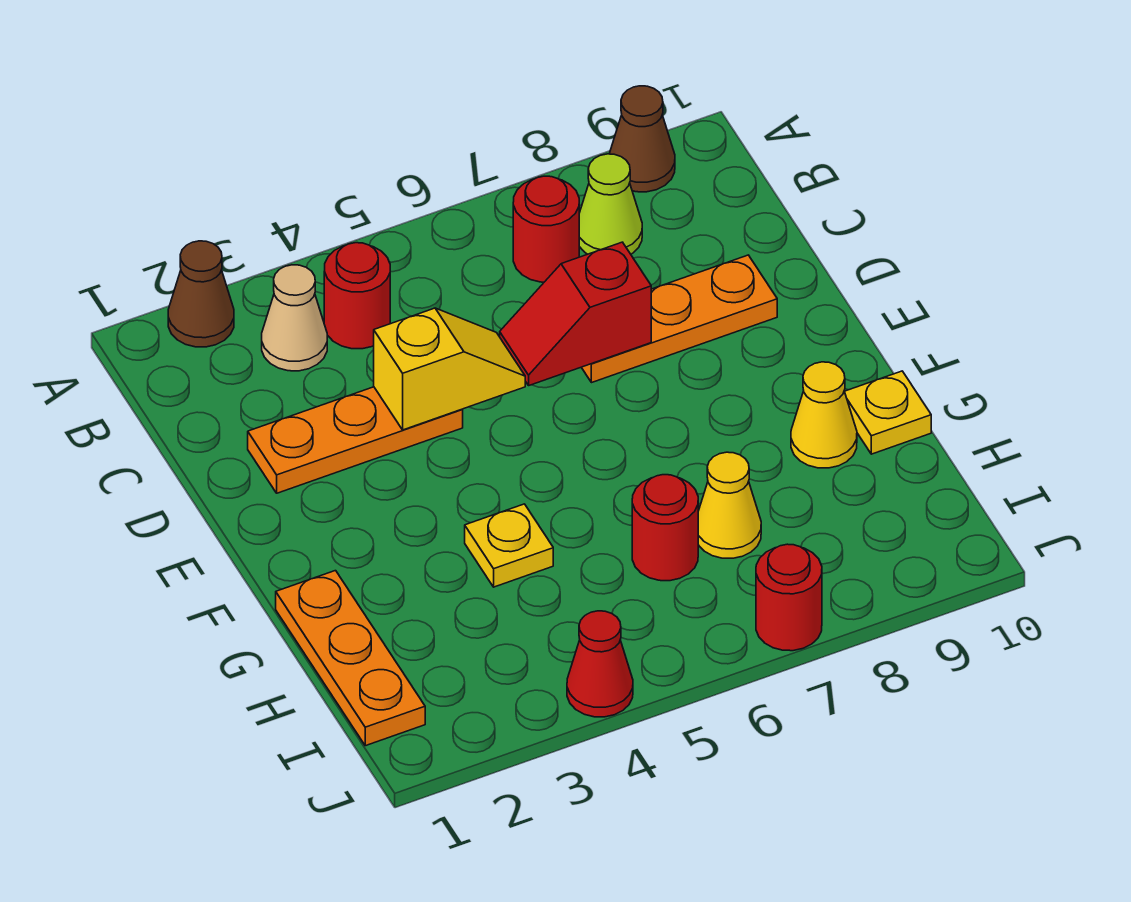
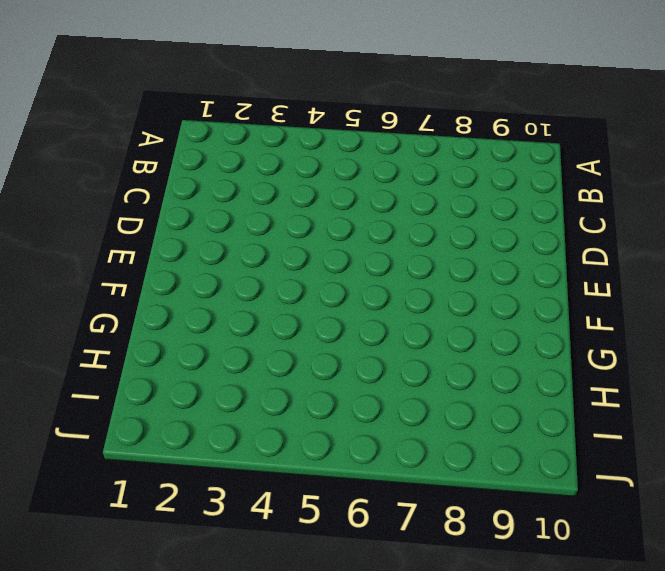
none -> brown cone A2 level 1
none -> brown cone A9 level 1
none -> tan cone B3 level 1

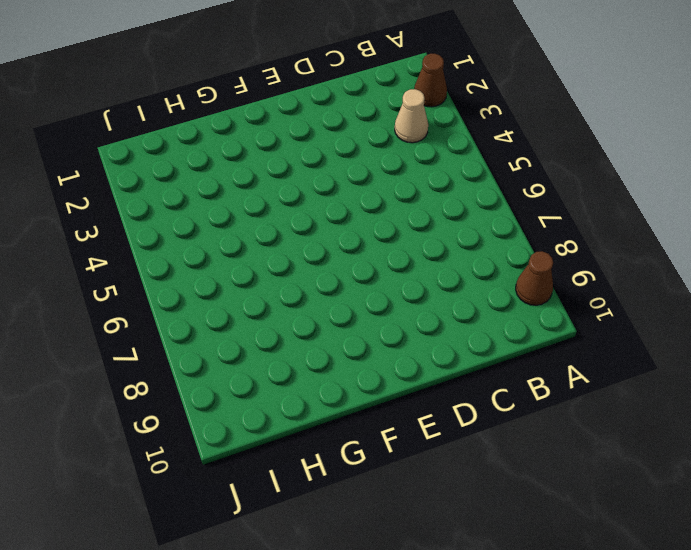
none -> red round brick B4 level 1
none -> red round brick B7 level 1
none -> lime cone B8 level 1

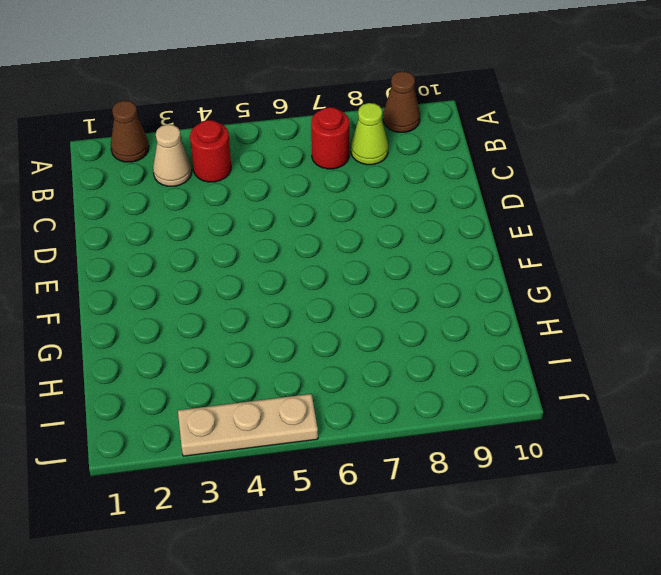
tan plate J3:J5 level 1 -> red cone J4 level 1
none -> orange plate D2:D4 level 1
none -> orange plate D7:D9 level 1
none -> orange plate G1:I1 level 1

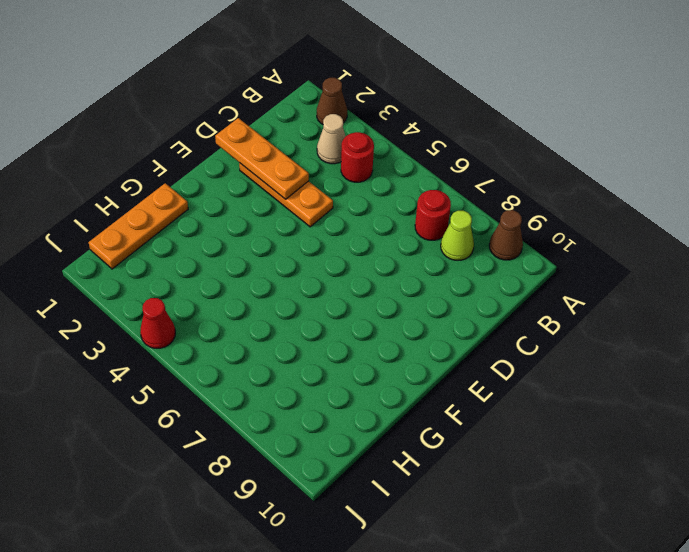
orange plate D1:D3 level 2 -> orange plate D7:D9 level 1
none -> yellow plate G4 level 1
none -> yellow cone G9 level 1
none -> yellow plate G10 level 1

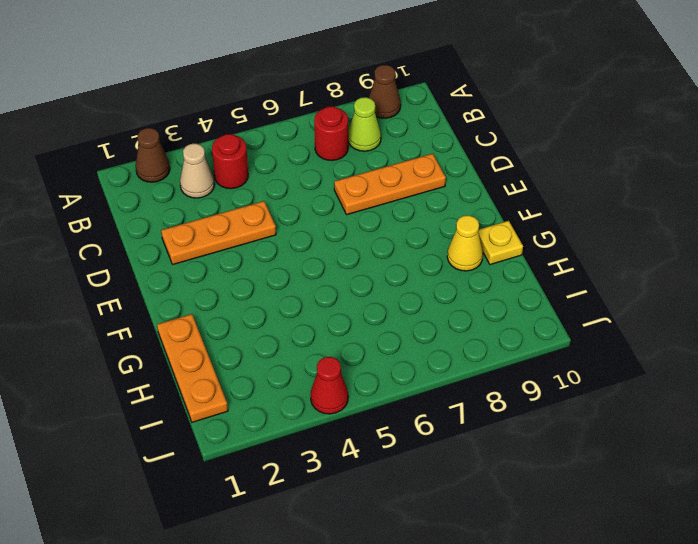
none -> yellow plate G4 level 1
none -> red round brick H6 level 1
none -> yellow cone H7 level 1

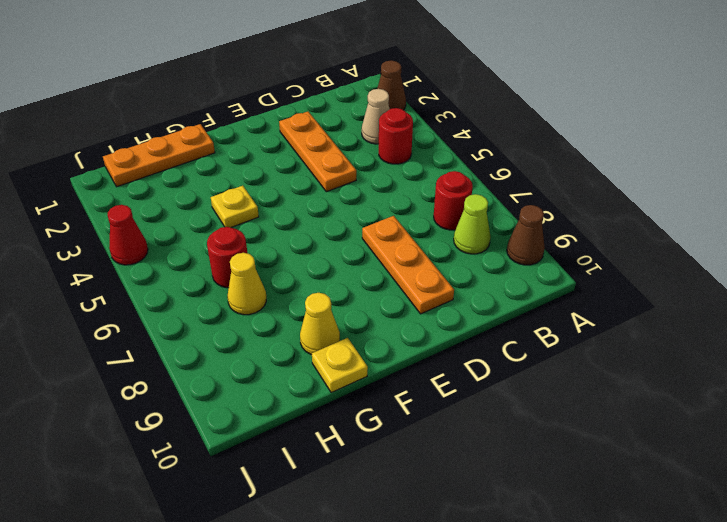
none -> red round brick J7 level 1
none -> yellow slope D4:D5 level 2 top 4
none -> red slope D6:D7 level 2 top 7

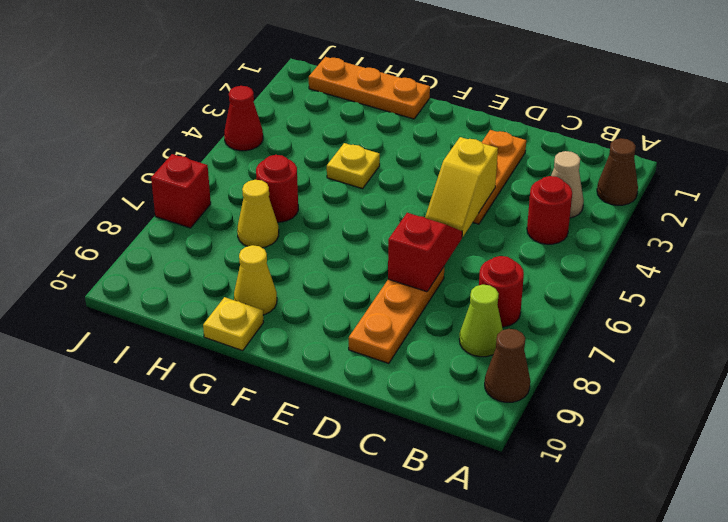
red brick J7 level 1 -> red round brick J7 level 1

